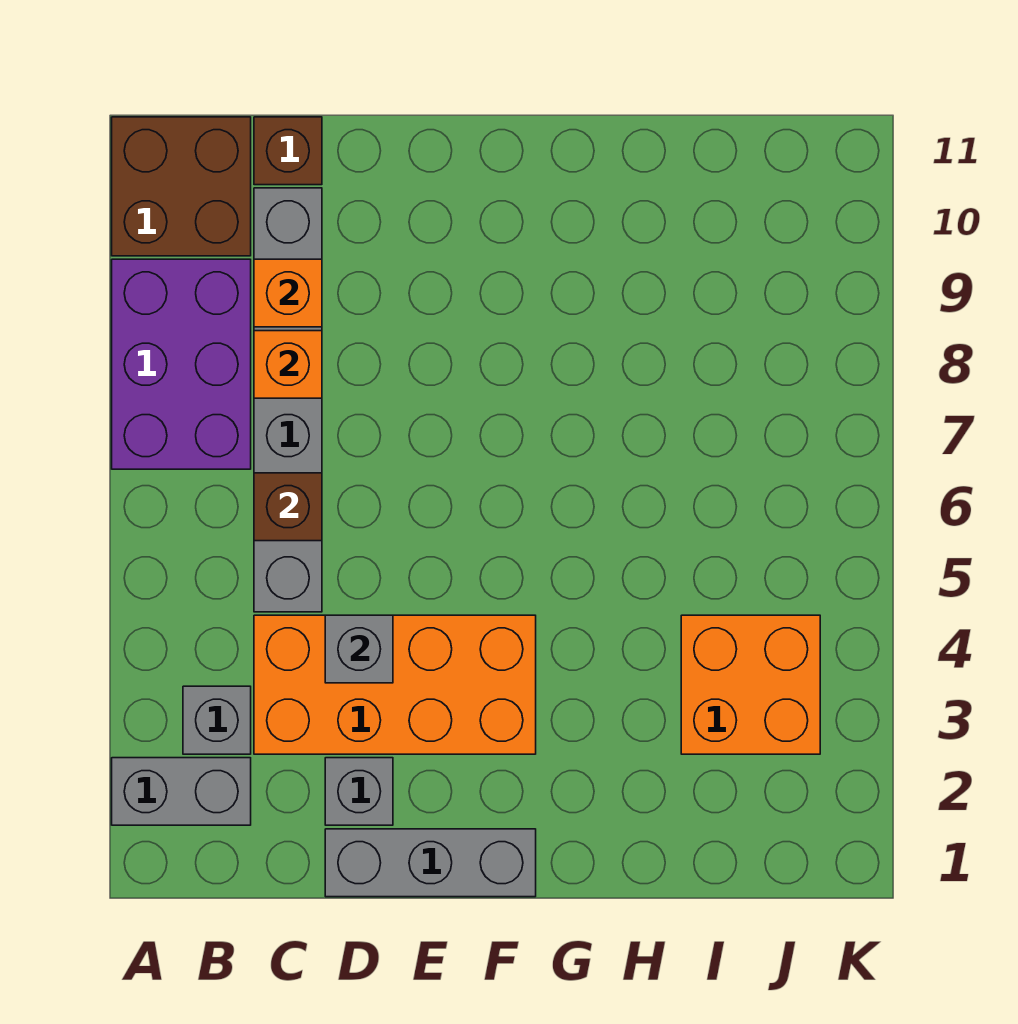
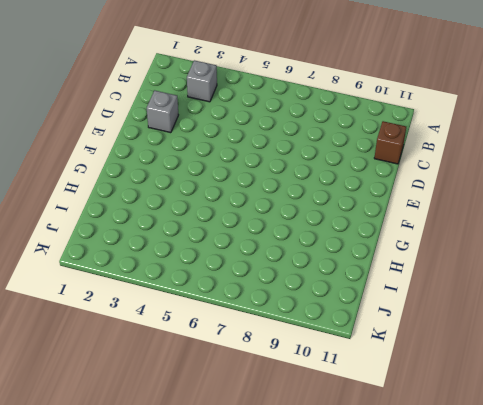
none -> grey brick A2:B2 level 1
none -> purple brick A7:B9 level 1
none -> brown brick A10:B11 level 1

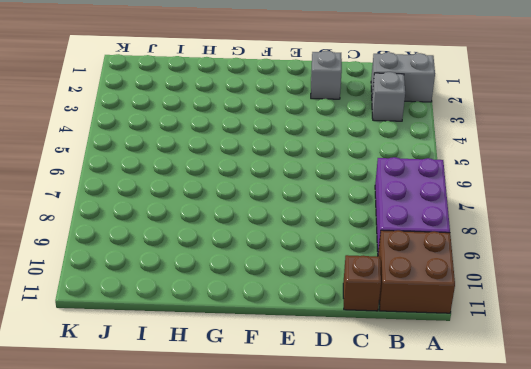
none -> orange brick C3:F4 level 1
none -> grey brick C5:C10 level 1
none -> grey brick D1:F1 level 1

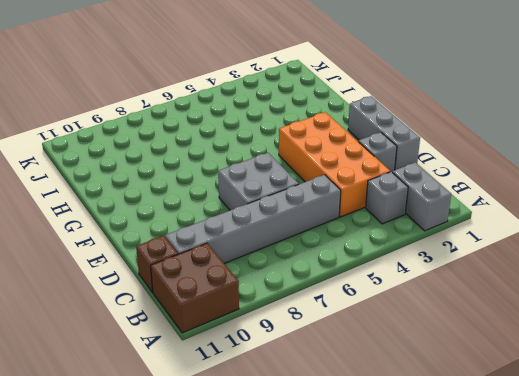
grey brick D6:E7 level 1 -> none
none -> purple brick A7:B9 level 1
none -> orange brick I3:J4 level 1
none -> brown brick C6 level 2

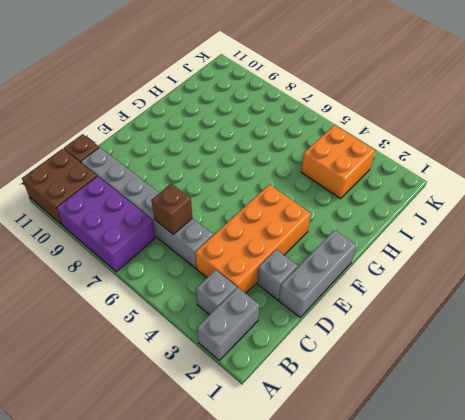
none -> orange brick C8 level 2
none -> orange brick C9 level 2
none -> grey brick D4 level 2

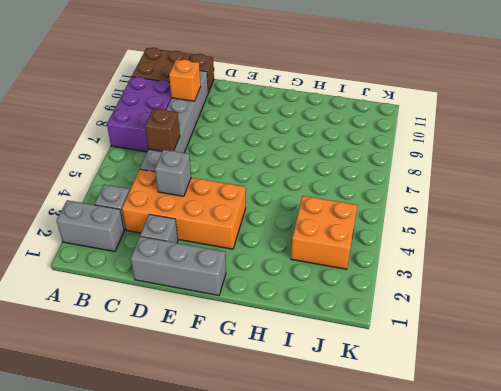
none -> orange brick C8 level 2

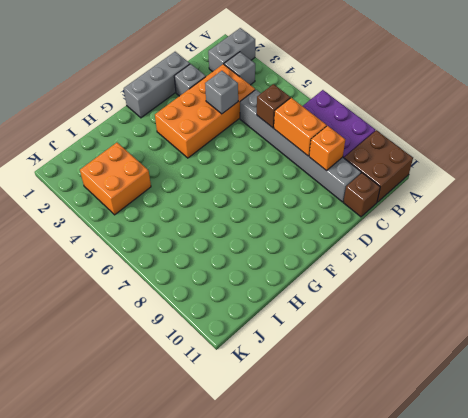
orange brick C7:C8 level 2 -> orange brick C8 level 2

